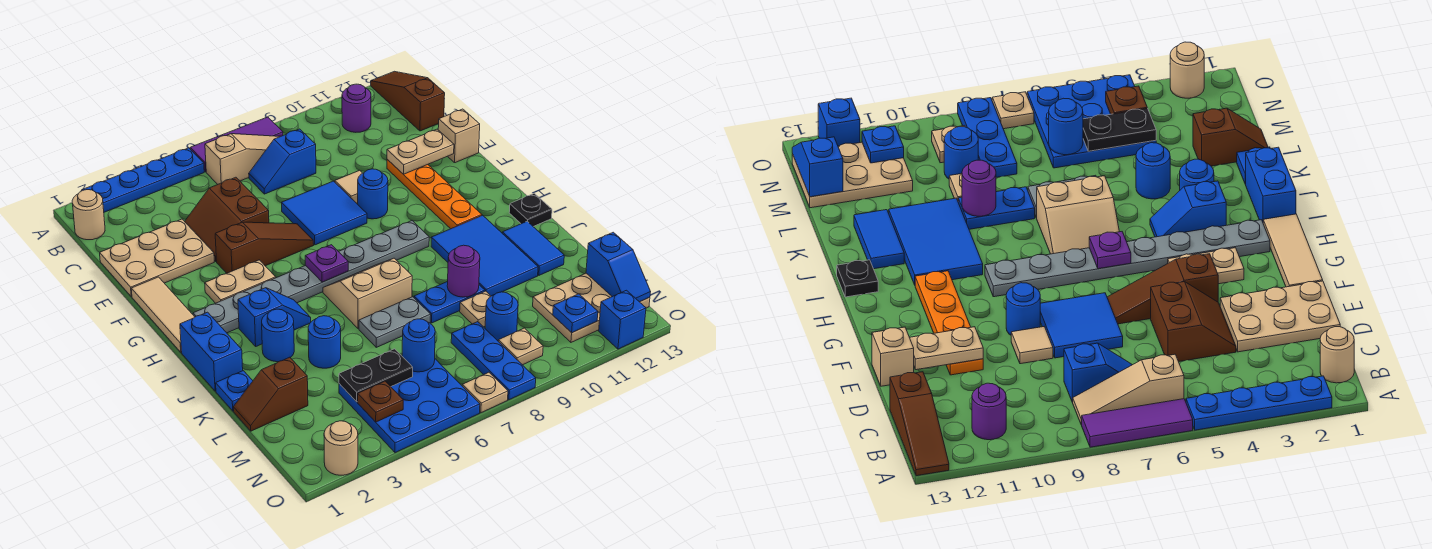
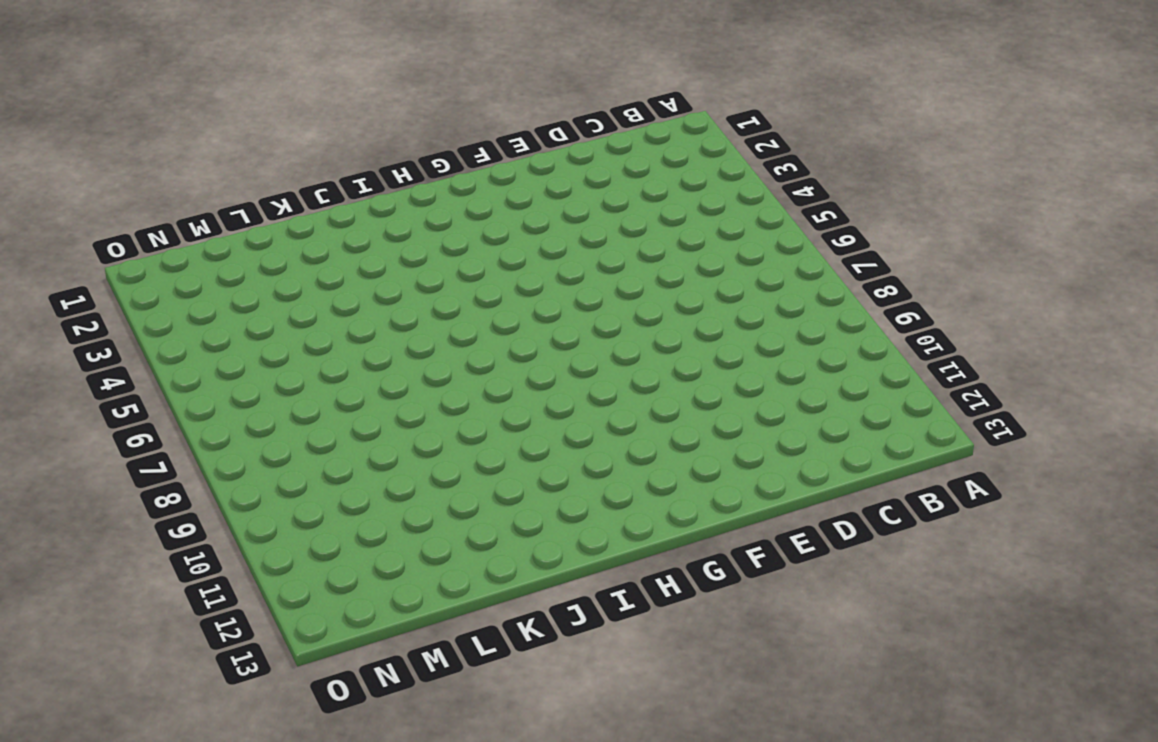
none -> blue plate A2:A5 level 1
none -> purple tile A6:A8 level 1
none -> brown slope A13:C13 level 1 top C
none -> tan round brick B1 level 1

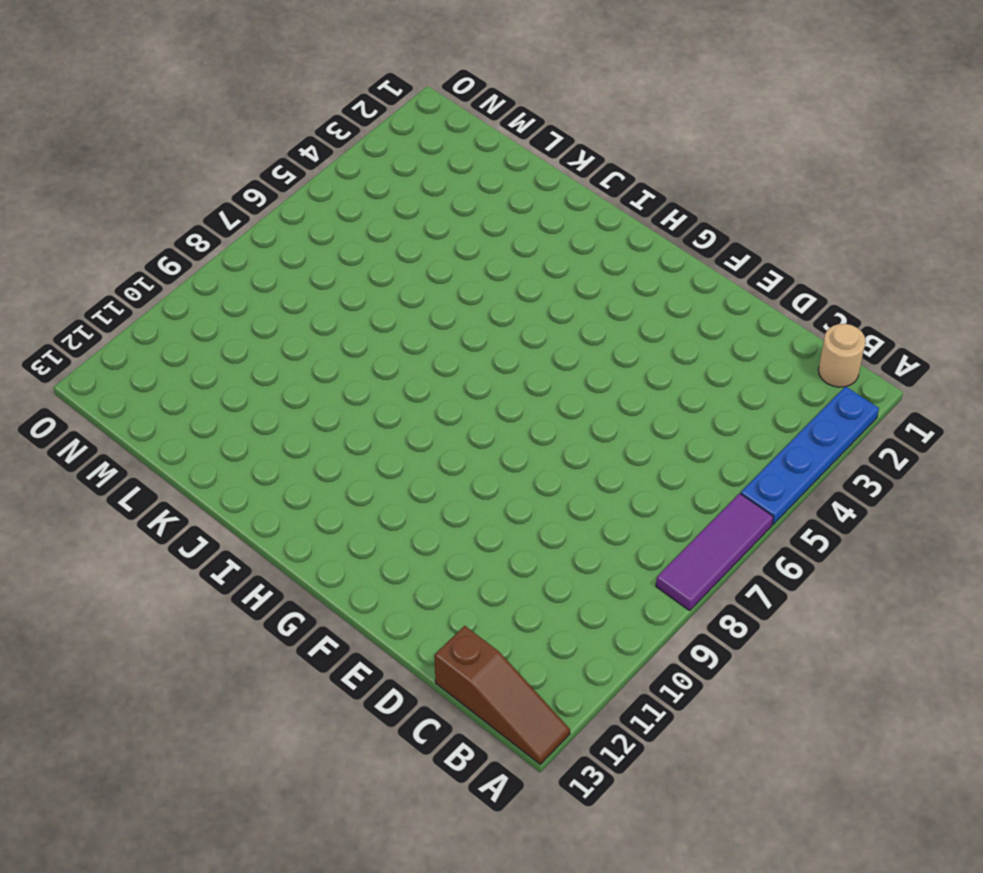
none -> tan slope B6:B8 level 1 top 6
none -> purple round brick B11 level 1
none -> blue slope C7:C8 level 1 top 8
none -> tan plate D1:E3 level 1

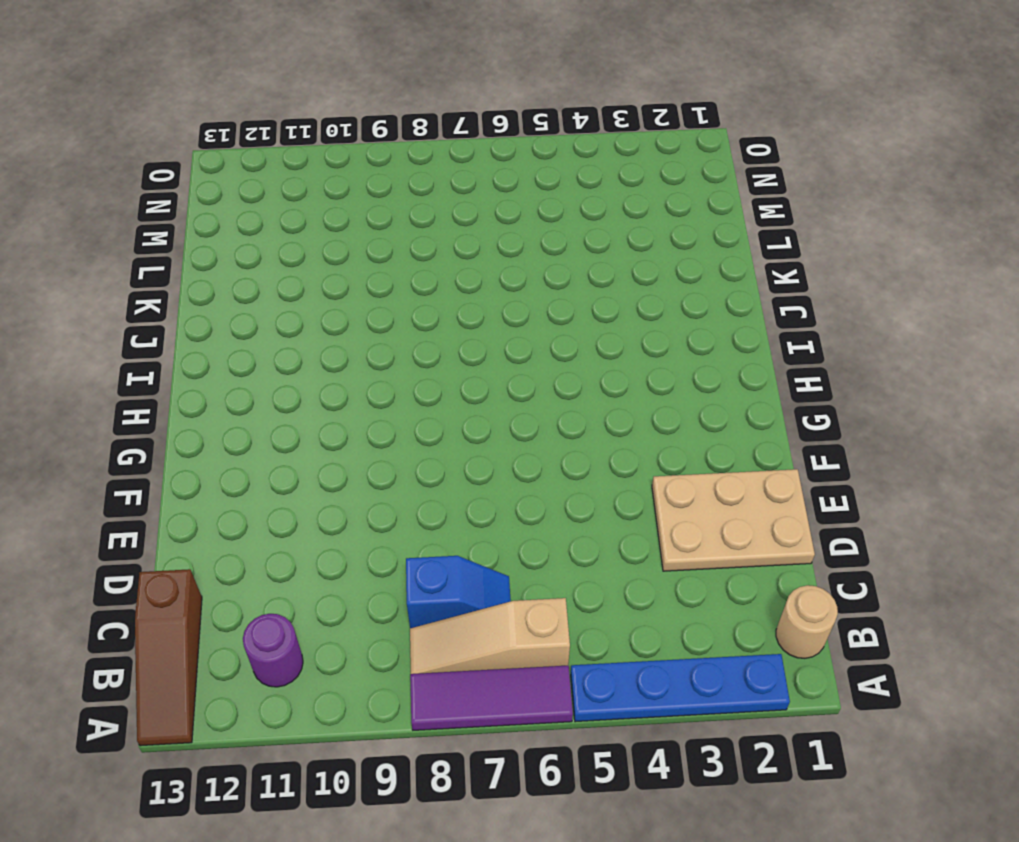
none -> brown slope D4:E5 level 1 top 5
none -> blue tile E7:F8 level 1
none -> tan tile E9 level 1
none -> orange plate E11:H11 level 1

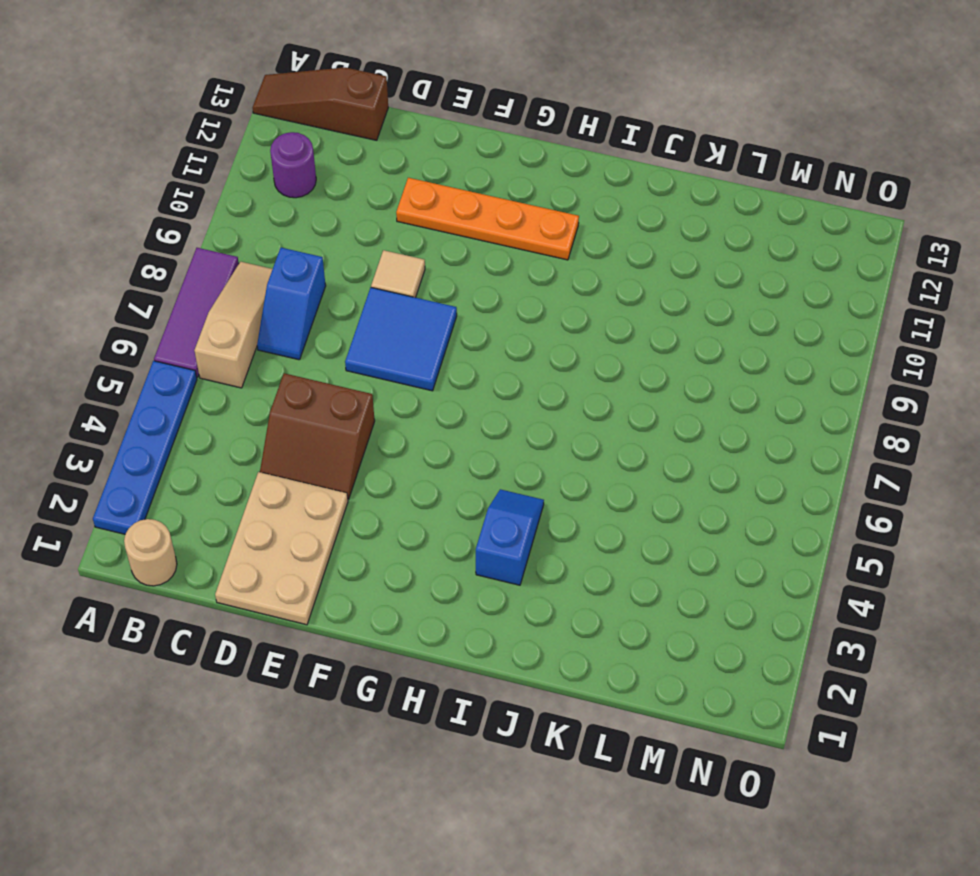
none -> tan brick E13 level 1
none -> tan tile F1:H1 level 1
none -> brown slope F4:F6 level 1 top 4
none -> blue round brick F9 level 1

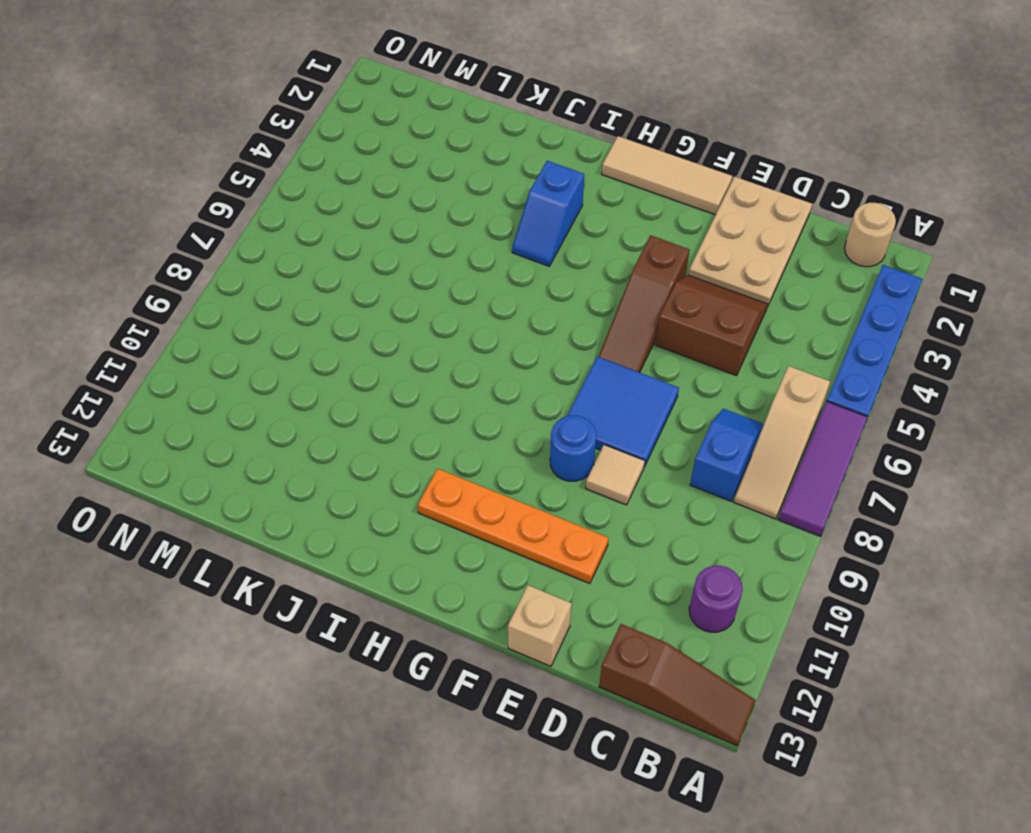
none -> tan plate G3:G4 level 1
none -> grey plate H2:H9 level 1
none -> blue brick I1:J1 level 1
none -> tan slope I6:J7 level 1 top J

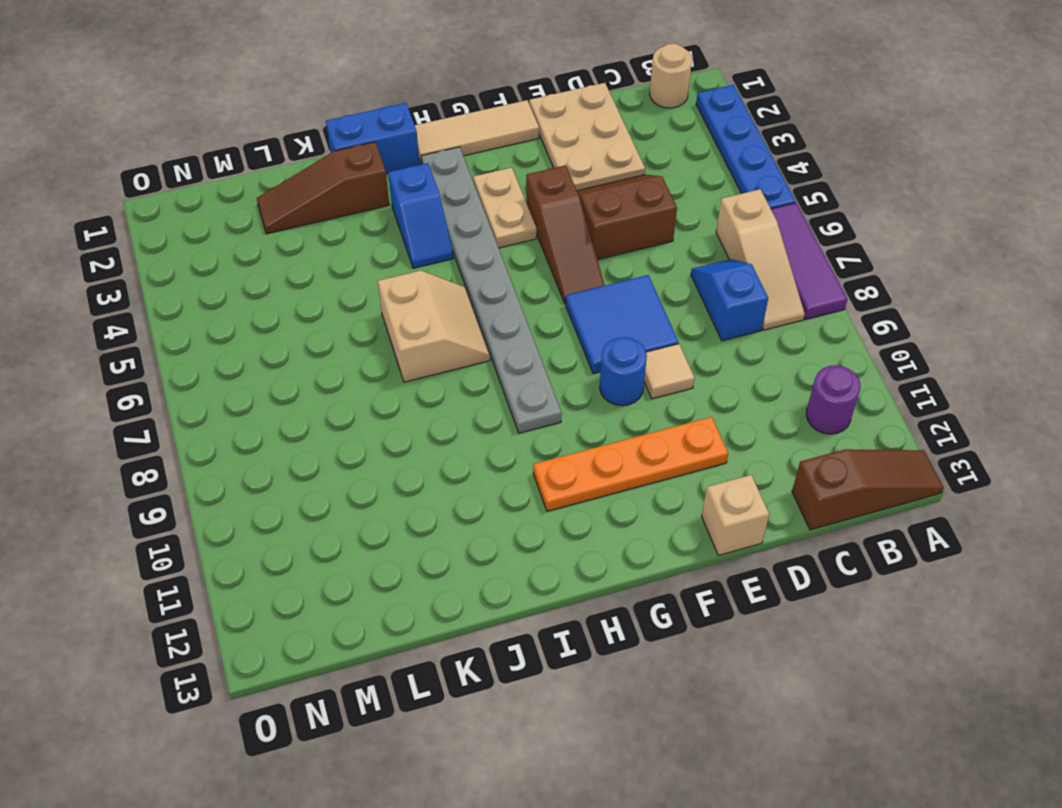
brown slope J2:L2 level 1 top J -> brown slope L1:L2 level 1 top 2
none -> blue tile I10:K11 level 1
none -> black plate I13 level 1
none -> blue round brick J3 level 1
none -> blue tile J12:K12 level 1

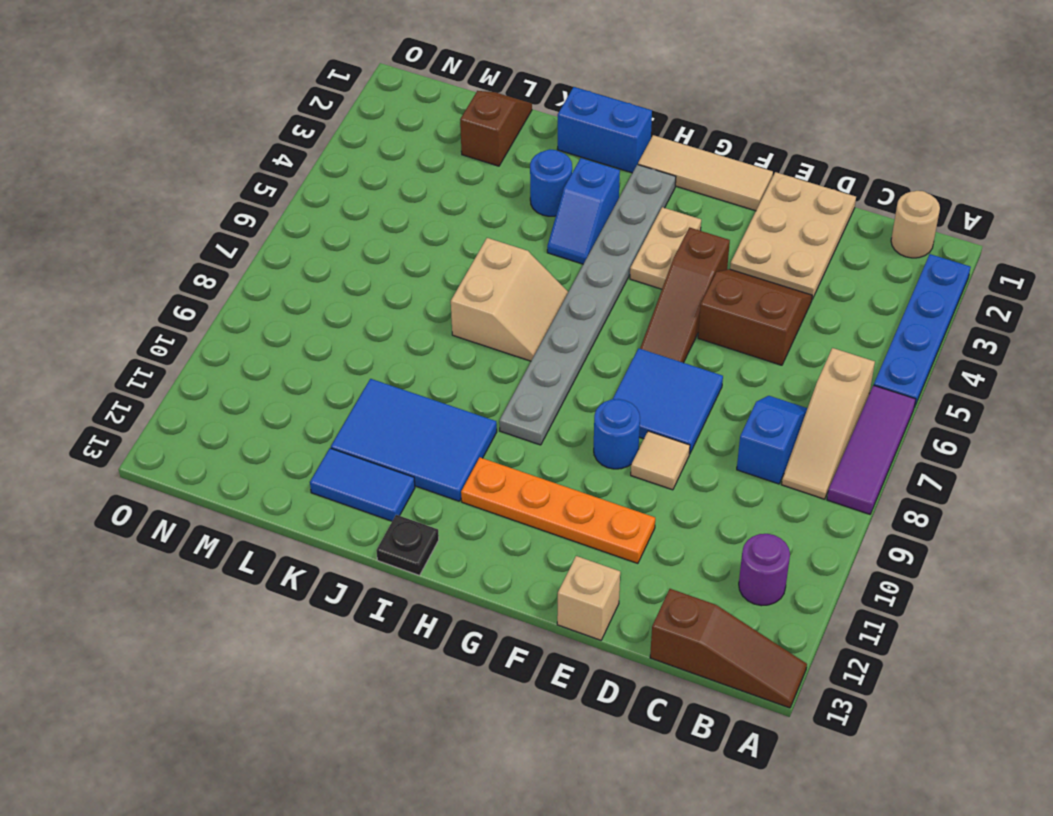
none -> blue plate K1 level 1
none -> blue round brick K4 level 1
none -> grey plate K6:K7 level 1
none -> blue plate K8:K9 level 1

